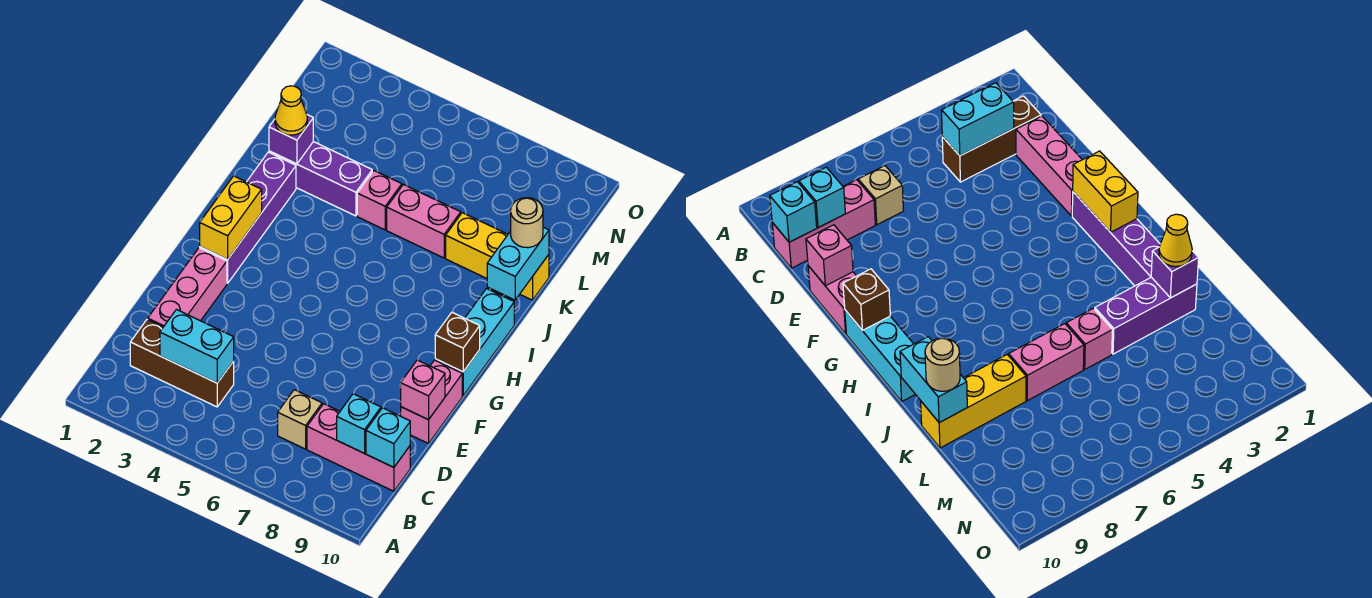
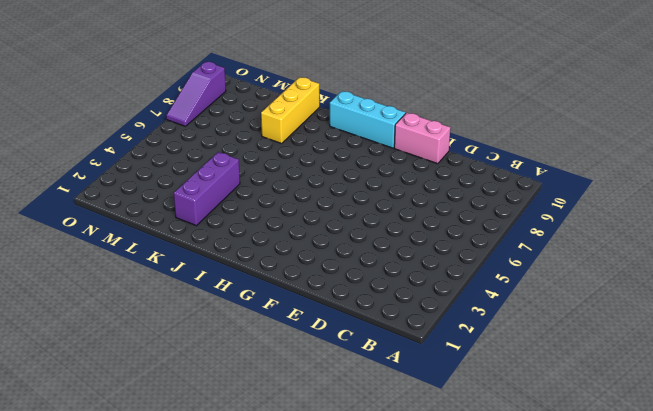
purple slope O7:O9 level 1 top 9 -> none
none -> brown brick C2:C4 level 1
none -> tan brick C7 level 1
none -> pink brick C8:C10 level 1

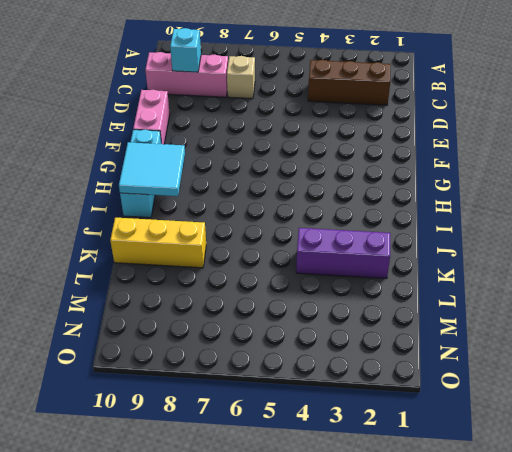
cyan tile H9:I10 level 2 -> none
none -> pink brick D2:F2 level 1
none -> purple brick G2:J2 level 1
none -> pink brick K5 level 1

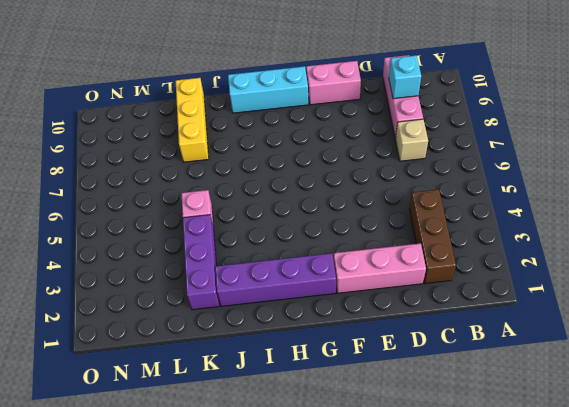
none -> pink brick K6:K7 level 1
none -> cyan brick C3:C4 level 2
none -> cyan brick C10 level 2

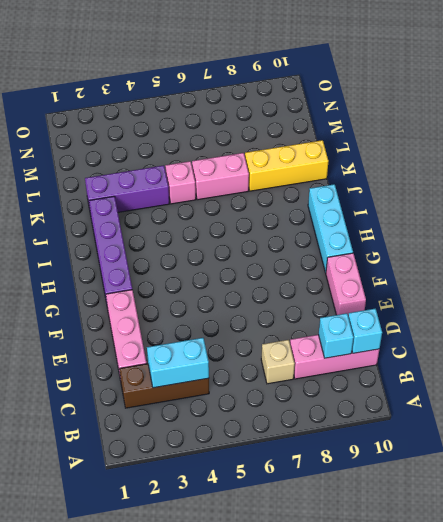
none -> pink brick E10 level 2
none -> yellow brick G2:H2 level 2
none -> brown brick G10 level 2

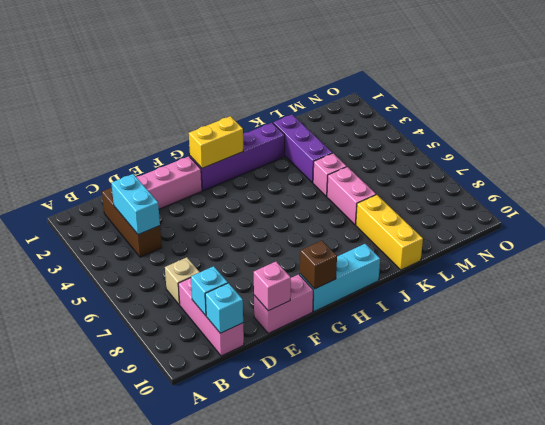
none -> cyan brick J10:K10 level 2
none -> purple brick K2 level 2
none -> yellow cone K2 level 3

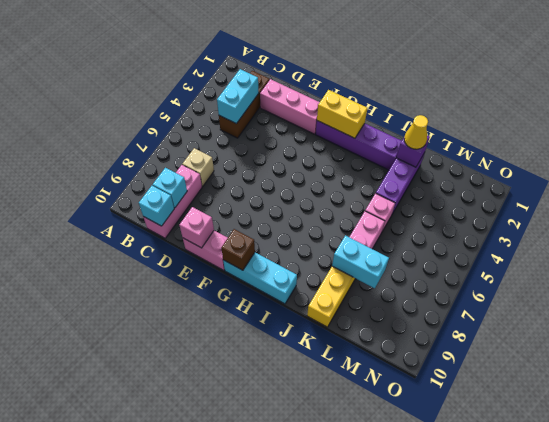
cyan brick K8:L8 level 2 -> cyan brick J10:K10 level 2
none -> tan round brick K10 level 3

